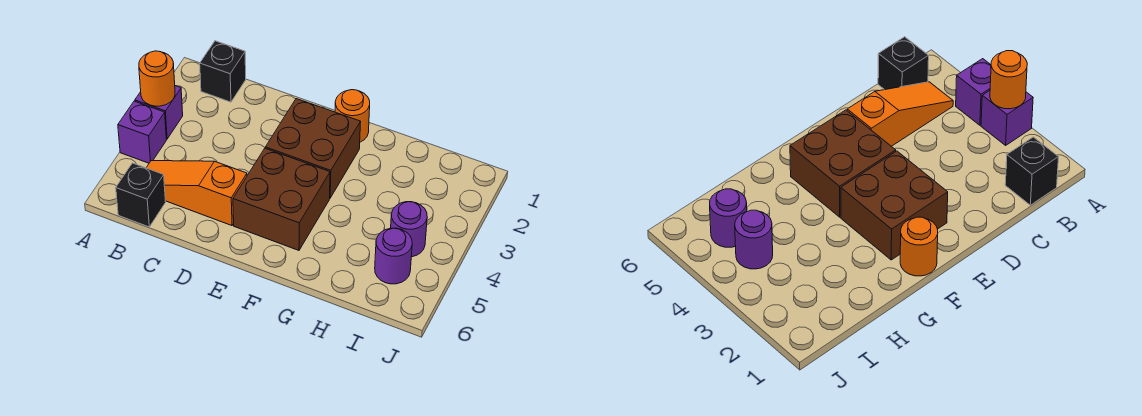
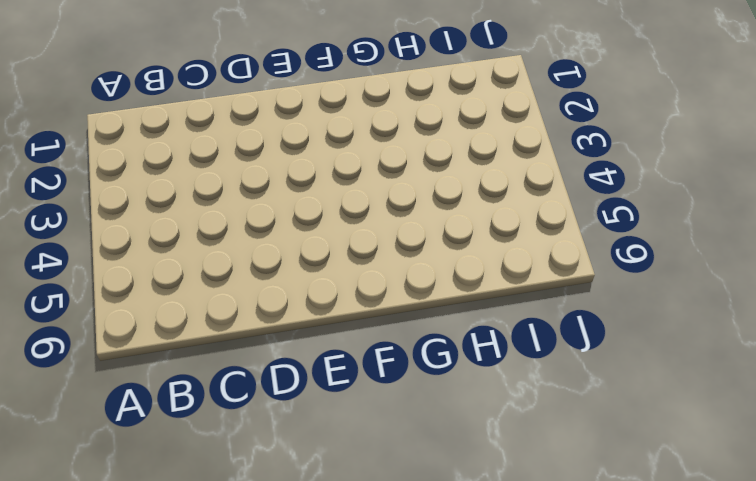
none -> purple brick A3 level 1
none -> purple brick A4 level 1

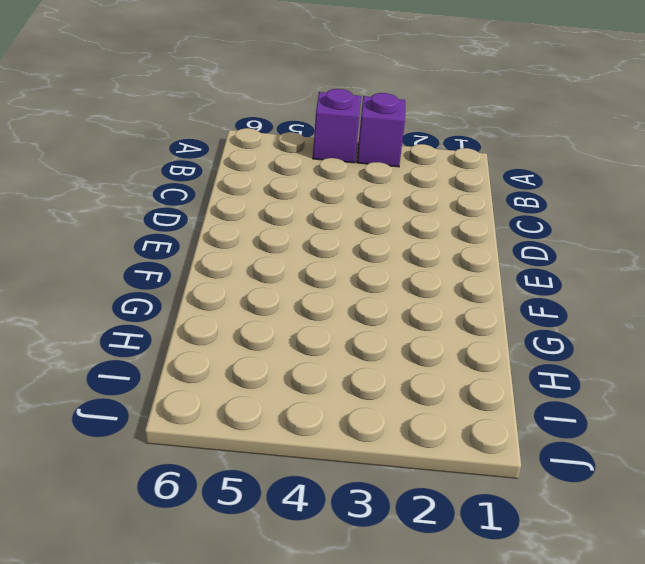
none -> black brick B1 level 1
none -> orange slope B5:D5 level 1 top D

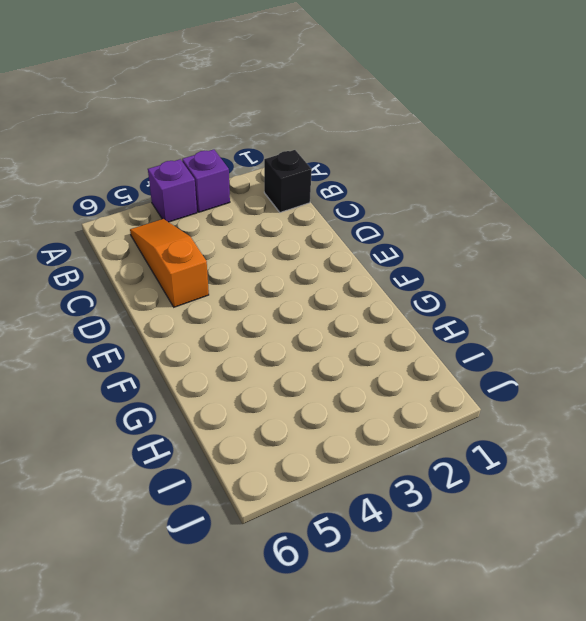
none -> black brick B6 level 1
none -> brown brick E2:F3 level 1

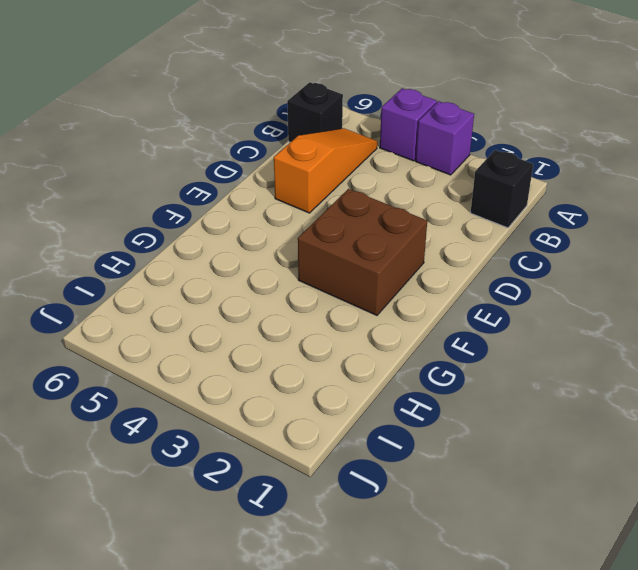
none -> brown brick E4:F5 level 1
none -> orange round brick F1 level 1

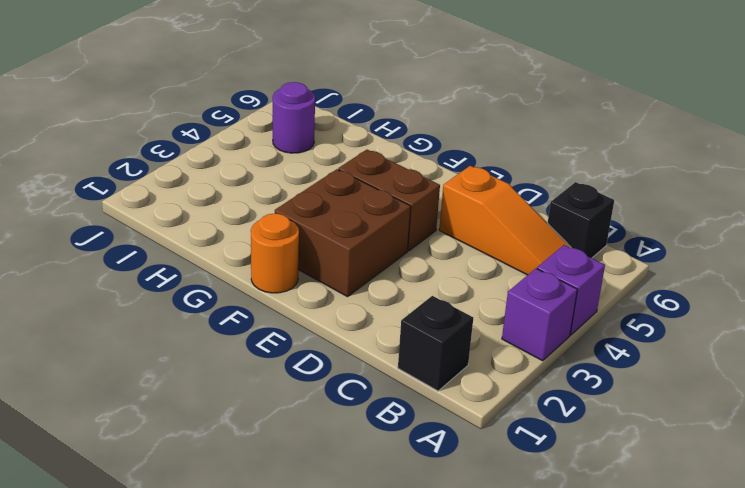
brown brick E4:F4 level 1 -> brown brick E4:F5 level 1
none -> purple round brick I4 level 1
none -> orange round brick A3 level 2

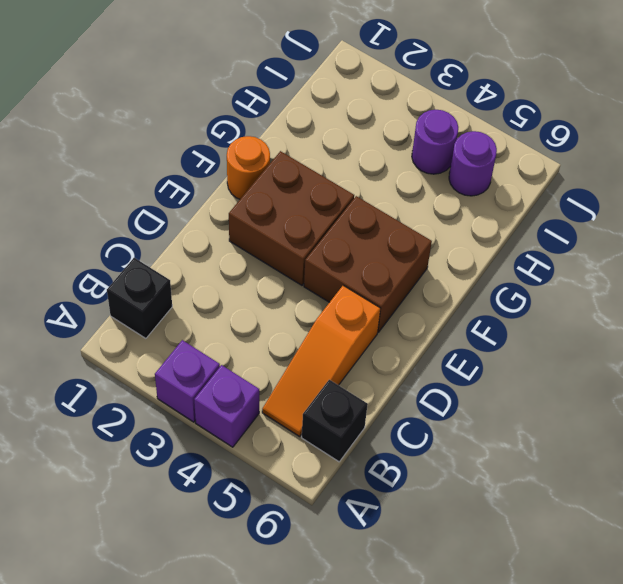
none -> orange round brick A3 level 2

